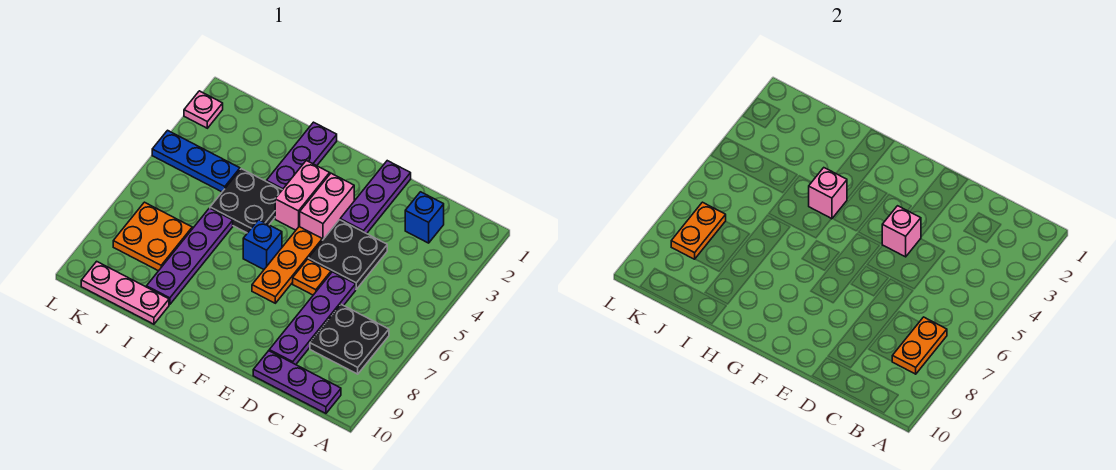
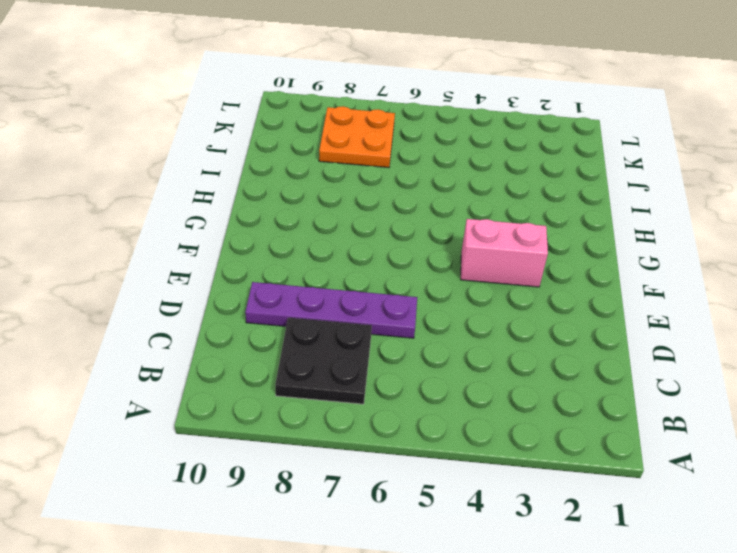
none -> purple plate B10:D10 level 1
none -> blue brick C2 level 1
none -> black plate D4:E5 level 1

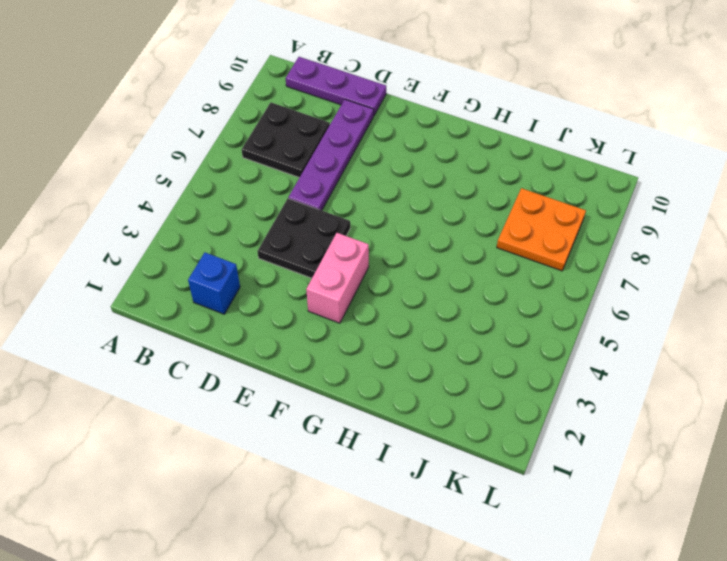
none -> purple plate E1:E3 level 1
none -> orange plate E6 level 1
none -> orange plate F5:F7 level 1

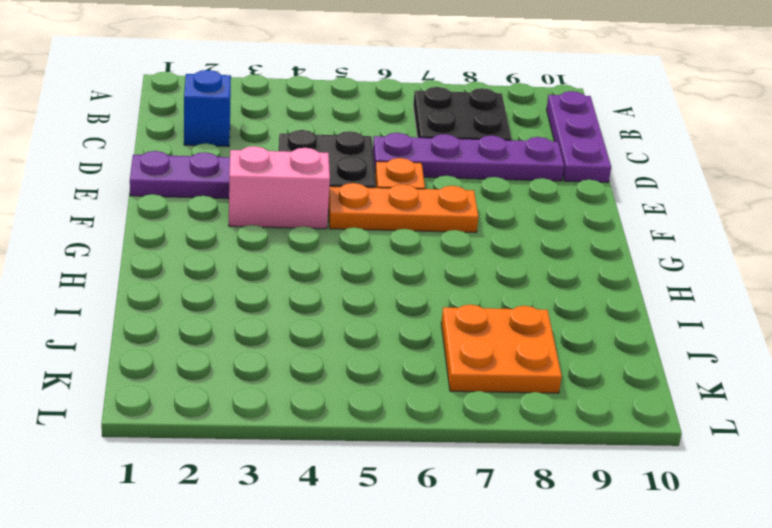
none -> pink brick G3:G4 level 1
none -> blue brick G6 level 1
none -> purple plate H1:H3 level 1

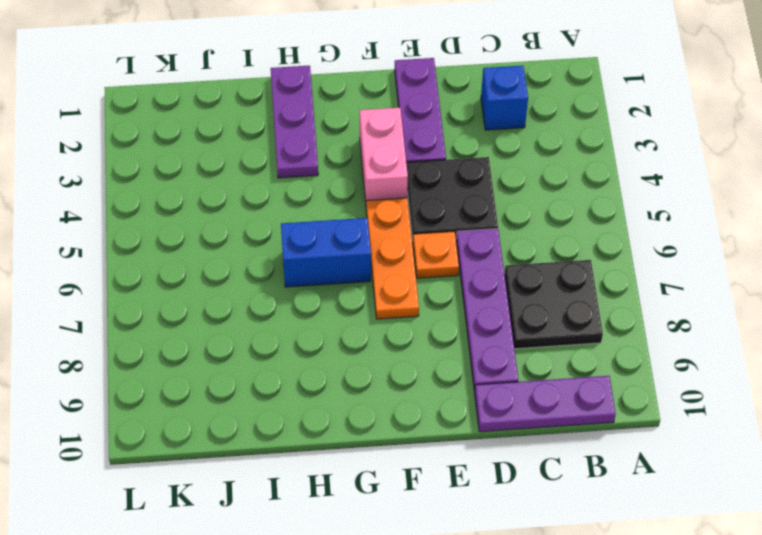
blue brick G6:H6 level 1 -> blue brick G6 level 1
none -> pink brick G3:G4 level 1
none -> black plate H4:I5 level 1
none -> purple plate I6:I9 level 1

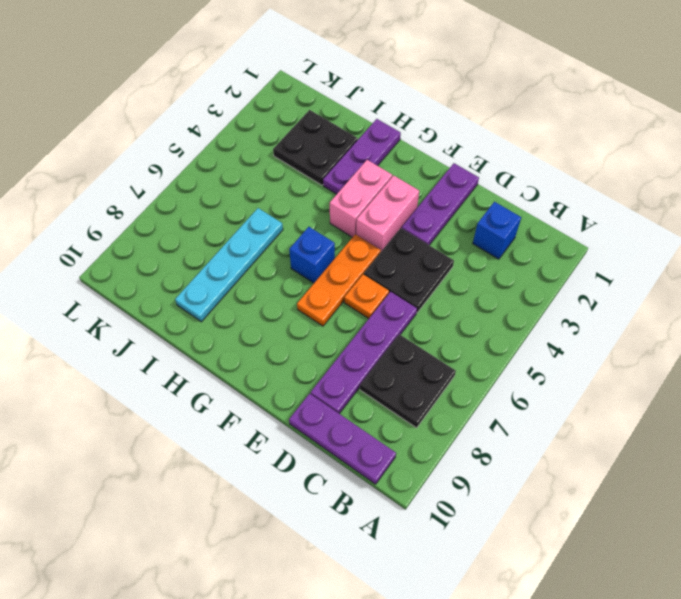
black plate I2:J3 level 1 -> black plate H4:I5 level 1
cyan plate I6:I9 level 1 -> purple plate I6:I9 level 1
none -> pink plate I10:K10 level 1
none -> blue plate J4:L4 level 1
none -> orange plate J7:K8 level 1

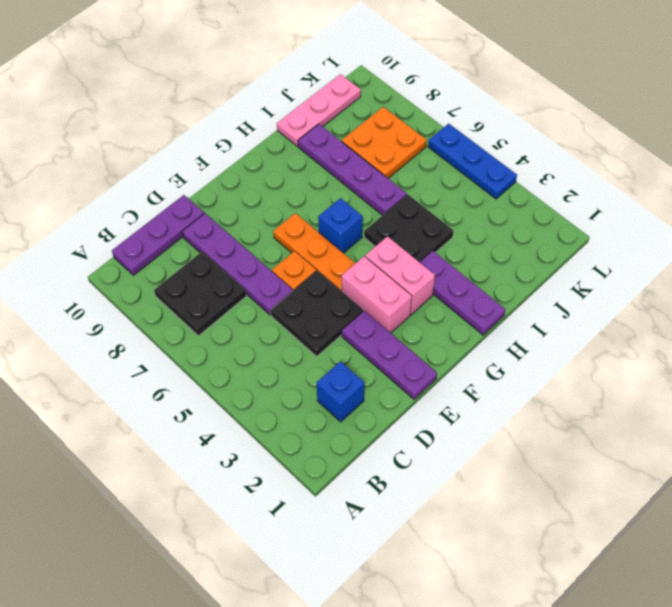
blue plate L4:L6 level 1 -> blue plate J4:L4 level 1
none -> pink plate L2 level 1
none -> orange plate B7:B8 level 2
none -> pink brick E4 level 2

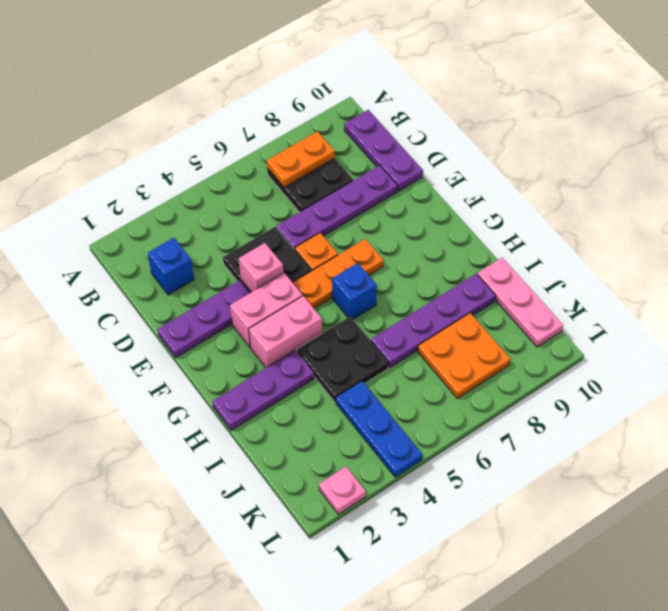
none -> pink brick H4 level 2
none -> orange plate K7:K8 level 2

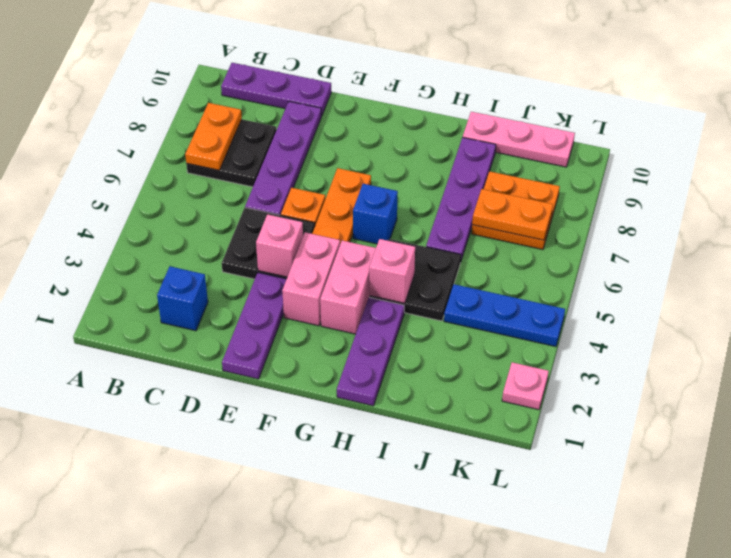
orange plate J7:K7 level 2 -> orange plate K7:K8 level 2

